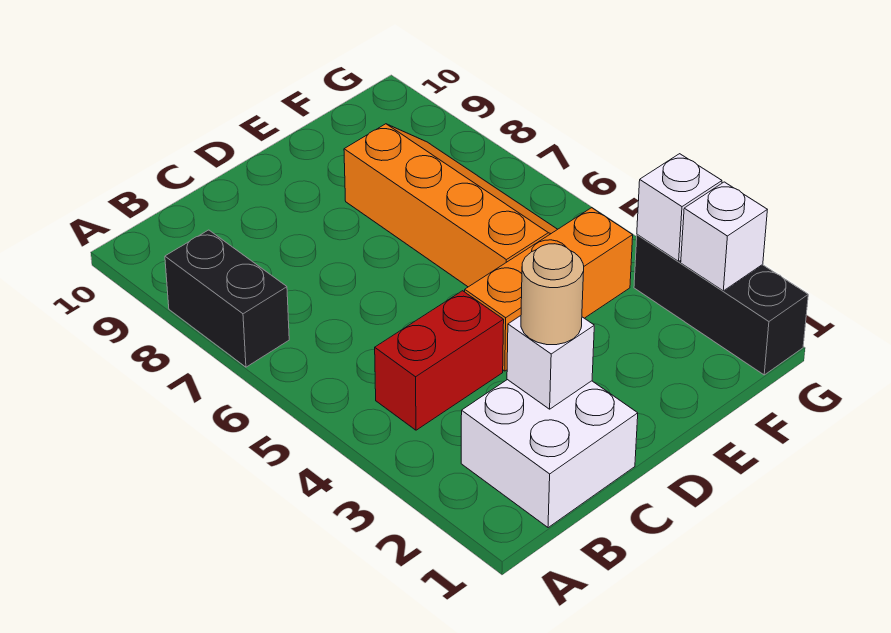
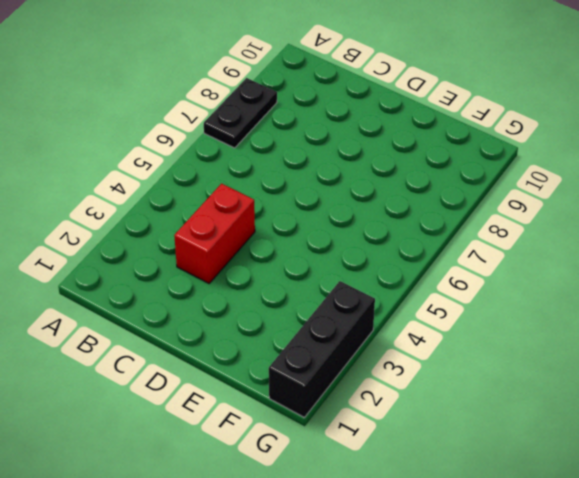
black plate A7:A8 level 1 -> black brick A7:A8 level 1
red brick C3:C4 level 1 -> red brick B4:C4 level 1
none -> white brick B1:C2 level 1
none -> orange brick D4:F4 level 1

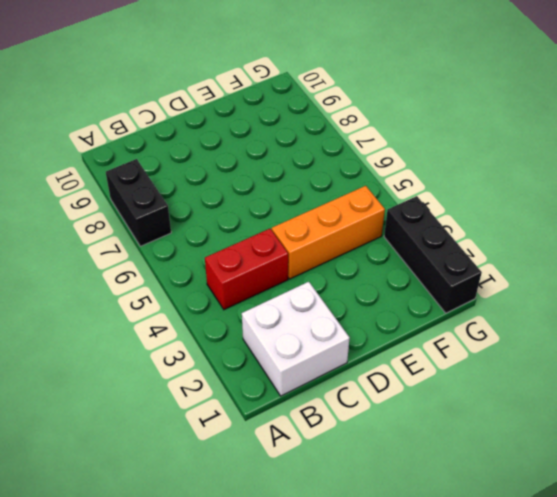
none -> orange slope E5:F8 level 1 top E
none -> white brick C2 level 2

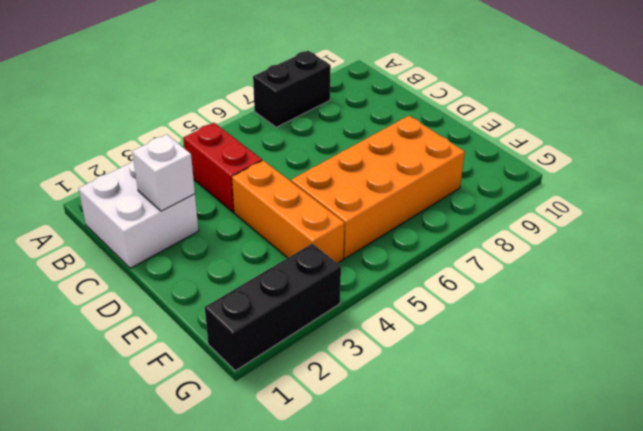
orange brick E5:F8 level 1 -> orange slope E5:F8 level 1 top E
none -> white brick G2 level 2
none -> white brick G3 level 2

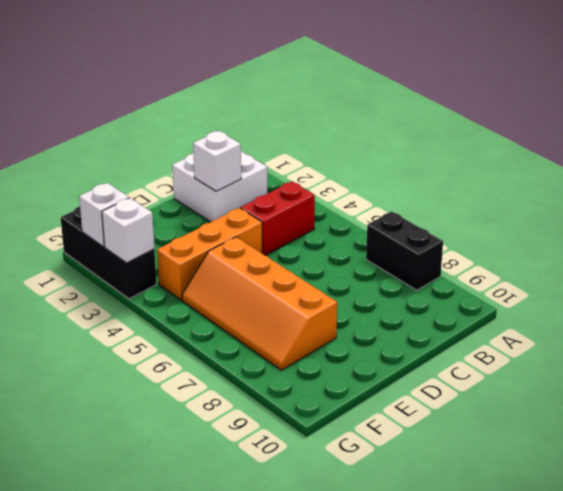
none -> tan round brick C2 level 3

